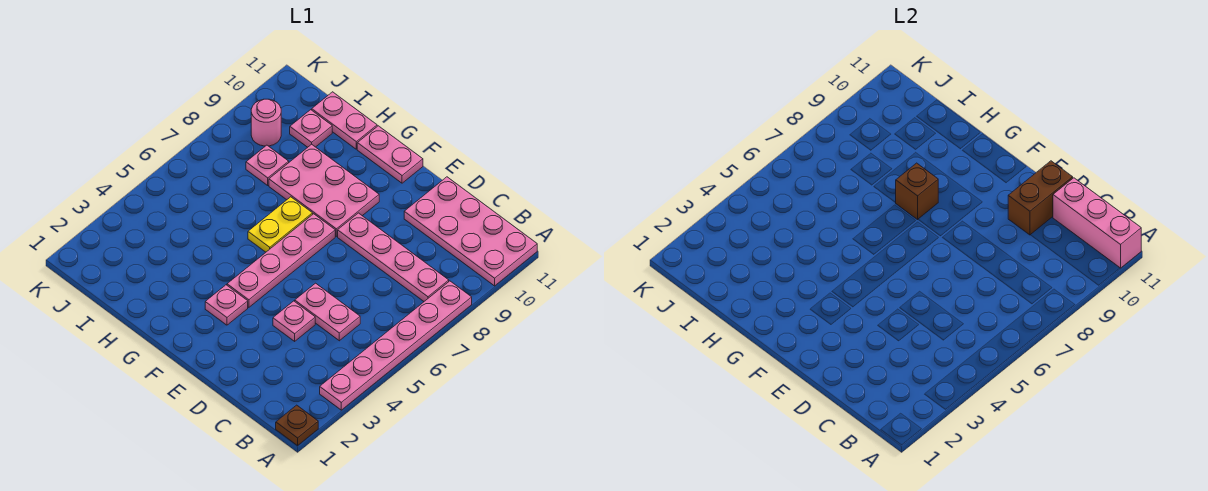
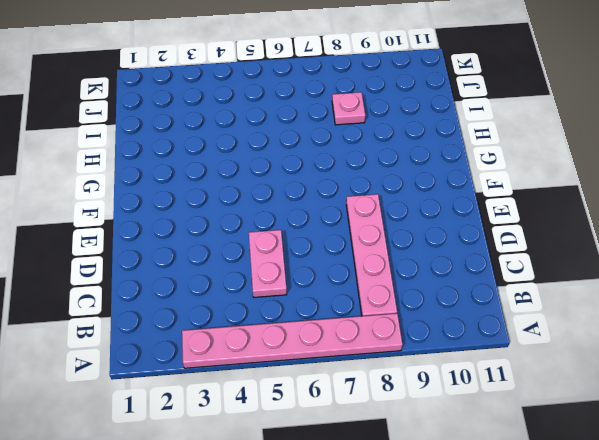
none -> brown plate A1 level 1
none -> pink plate A10:D11 level 1
none -> pink plate D4 level 1

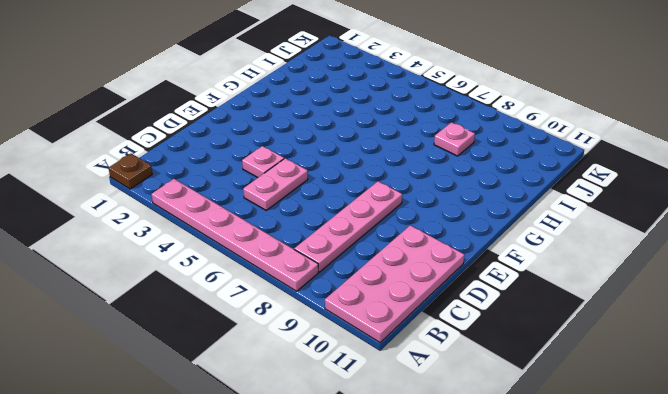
none -> pink plate F3 level 1
none -> pink plate F4:F7 level 1
none -> pink plate F8:H9 level 1

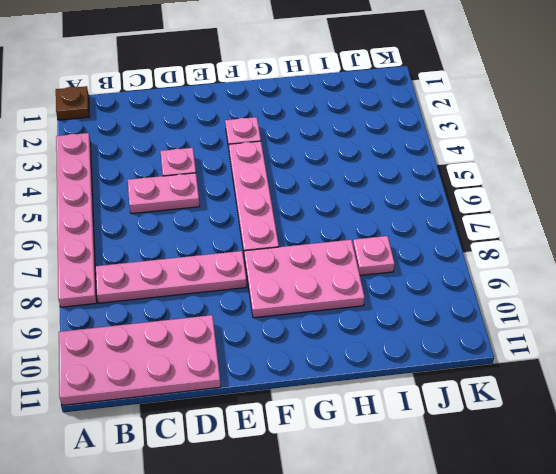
none -> pink plate F11:G11 level 1
none -> yellow plate G6:G7 level 1
none -> pink plate H11:I11 level 1

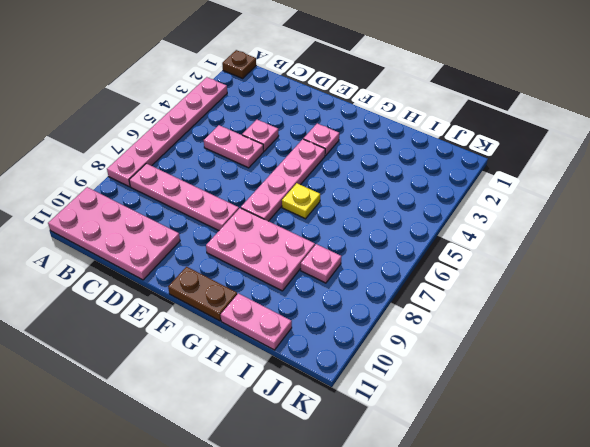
brown plate F11:G11 level 1 -> pink plate F11:G11 level 1
yellow plate G6 level 1 -> yellow plate G6:G7 level 1
none -> pink plate I10 level 1
none -> pink round brick J9 level 1
none -> pink brick A11:C11 level 2

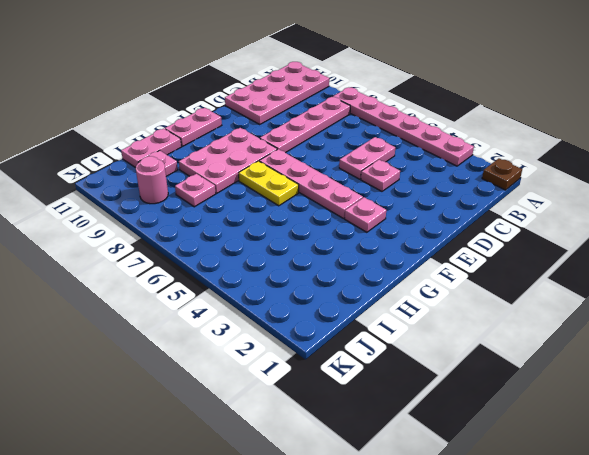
none -> pink brick A11:C11 level 2
none -> brown brick D10:D11 level 2
none -> brown brick G8 level 2

